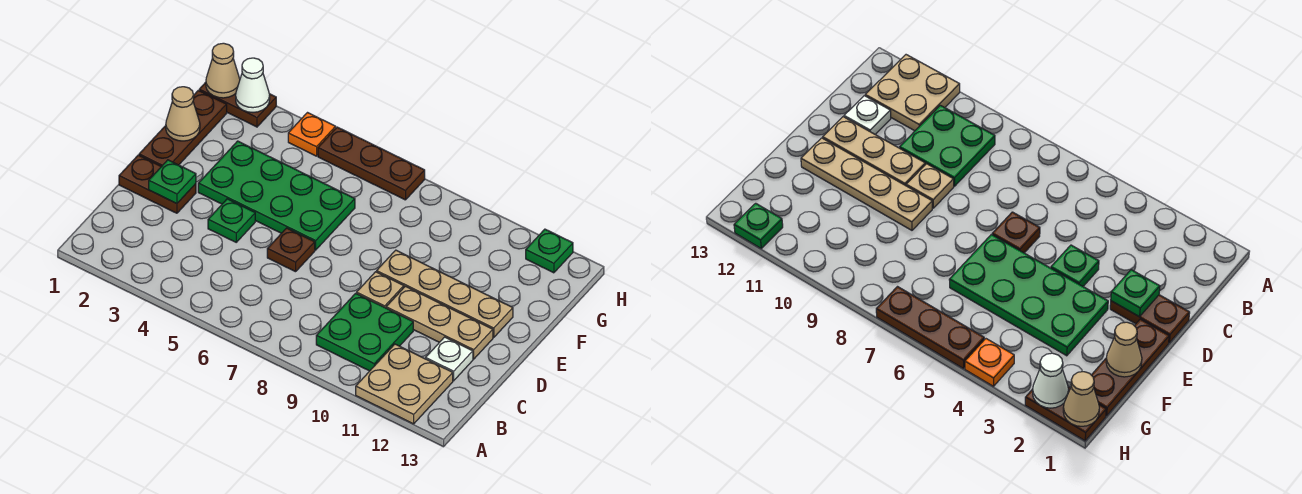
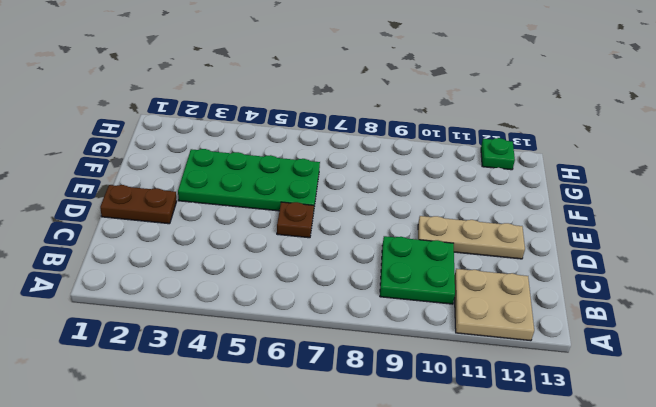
none -> white plate C12 level 1
none -> green plate D4 level 1
none -> tan plate D9 level 1

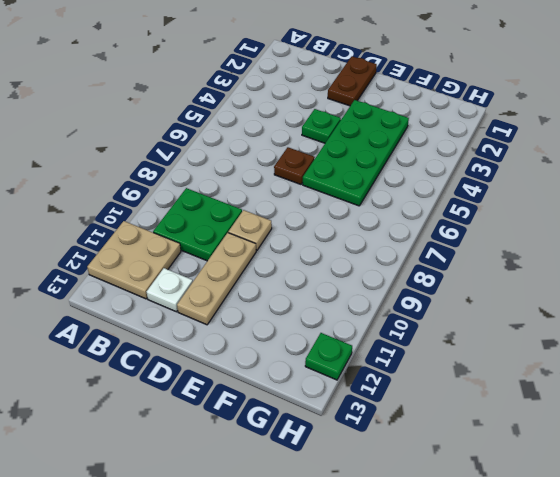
none -> brown plate E1:G1 level 1
none -> tan plate E9:E12 level 1
none -> brown plate H1:H2 level 1

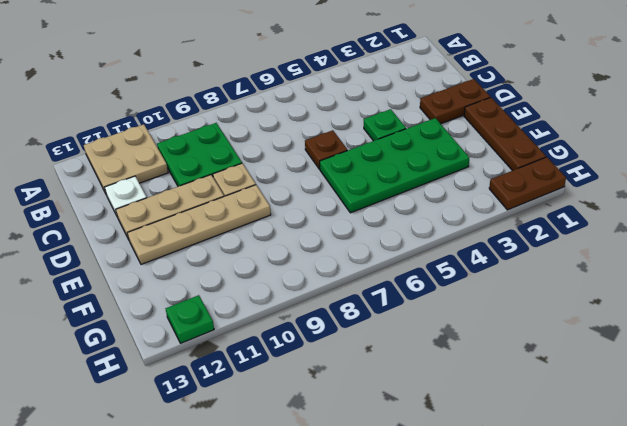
none -> orange plate H4 level 1
none -> brown plate H5:H7 level 1
none -> green plate D2 level 2

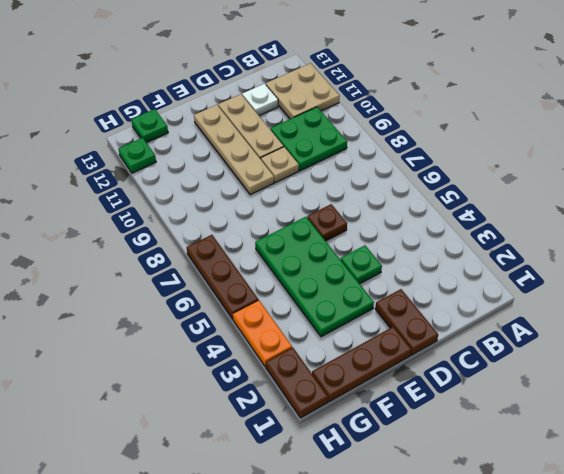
green plate G13 level 1 -> green plate D2 level 2
orange plate H3:H4 level 1 -> orange plate H4 level 1
none -> tan cone F1 level 2
none -> tan cone H1 level 2
none -> white cone H2 level 2

